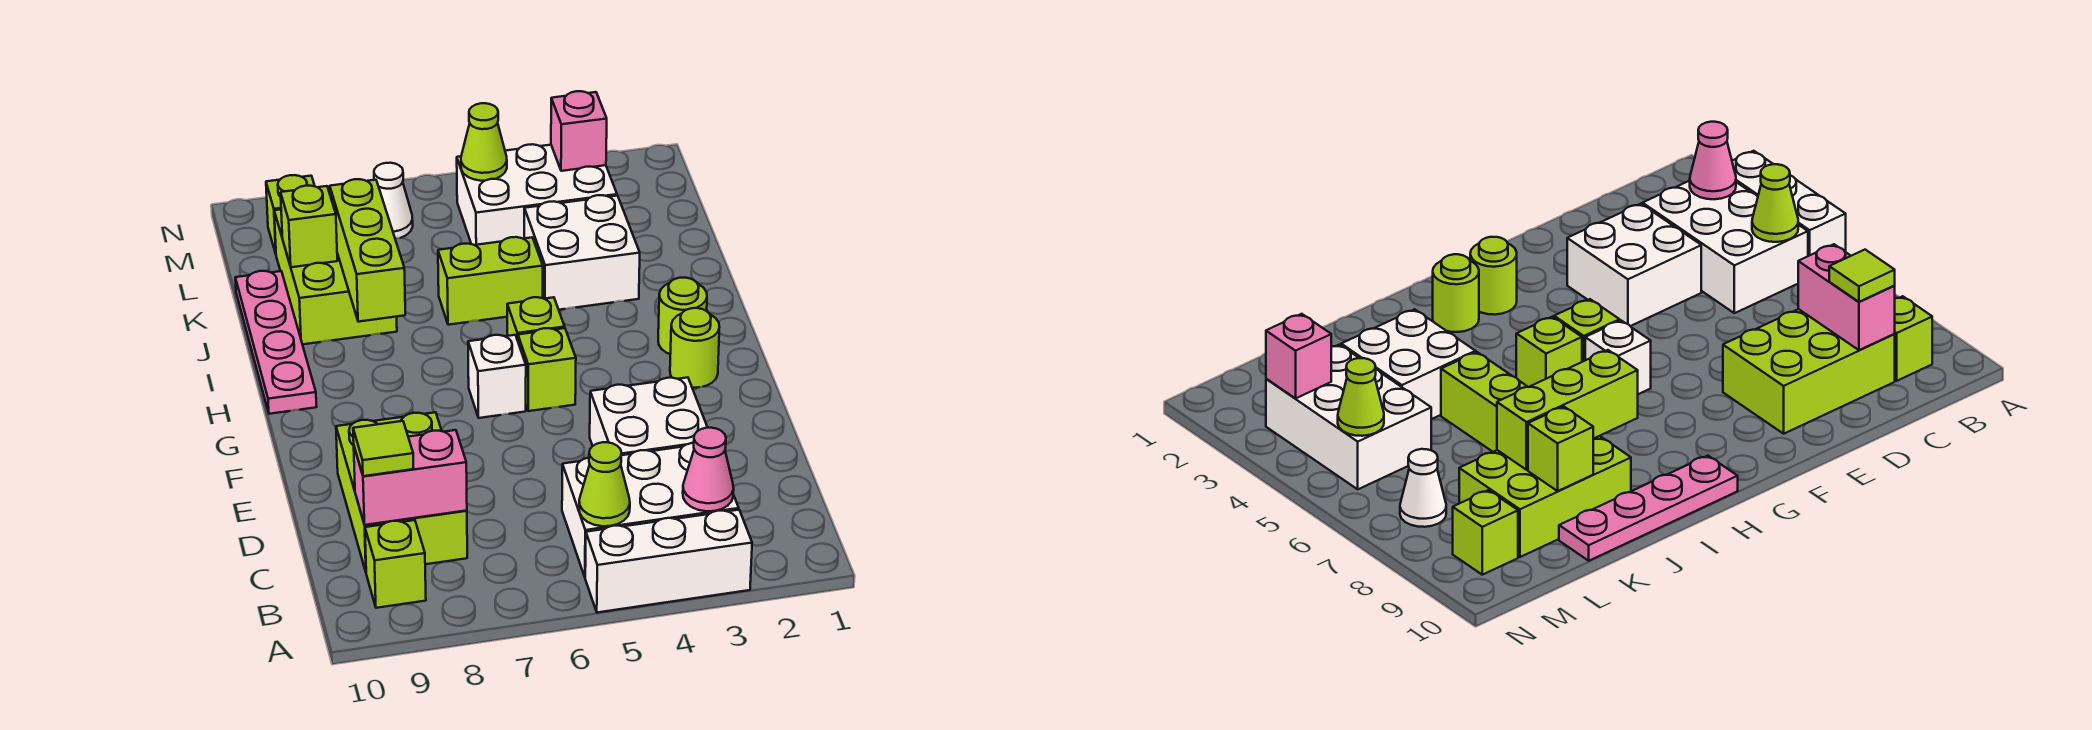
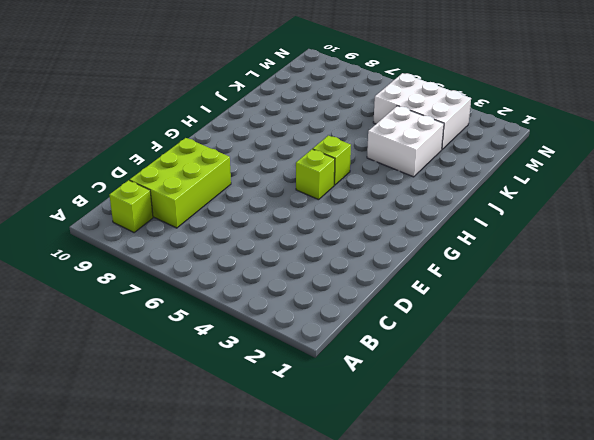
none -> white brick A3:A5 level 1
none -> white brick B3:C5 level 1
none -> white brick D3:E4 level 1

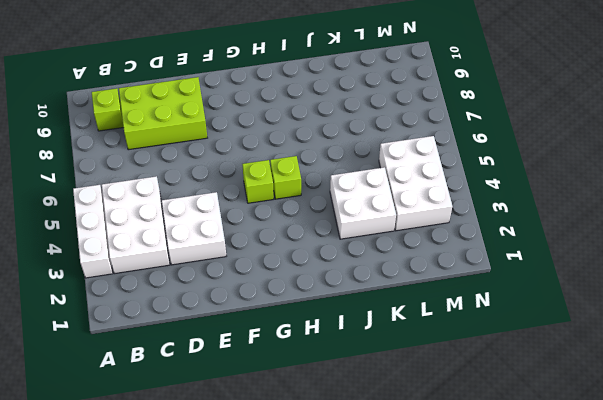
none -> lime round brick G2 level 1
none -> white brick G6 level 1
none -> lime round brick H2 level 1

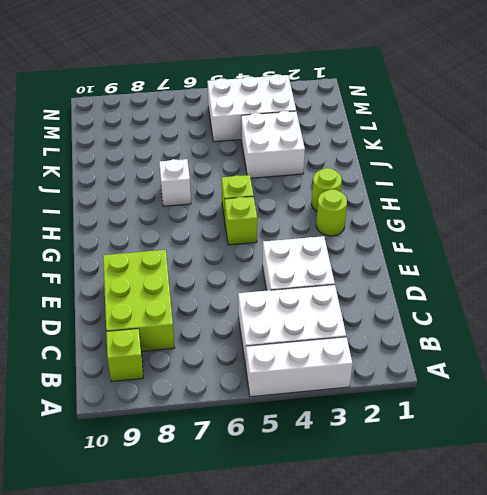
white brick I7 level 1 -> white brick G6 level 1
none -> pink plate H10:K10 level 1
none -> lime brick J5:J6 level 1
none -> lime brick J8:L9 level 1

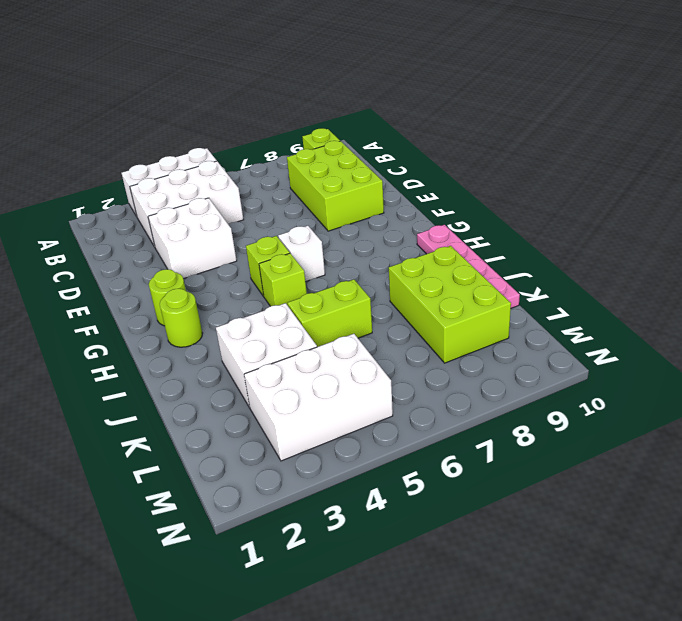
none -> white cone M7 level 1
none -> lime brick M9 level 1
none -> pink cone B3 level 2

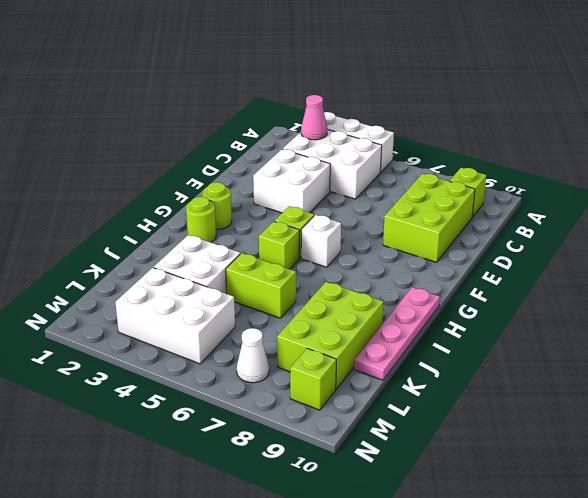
none -> lime cone B5 level 2
none -> pink brick C8:C9 level 2
none -> lime brick I8:K8 level 2

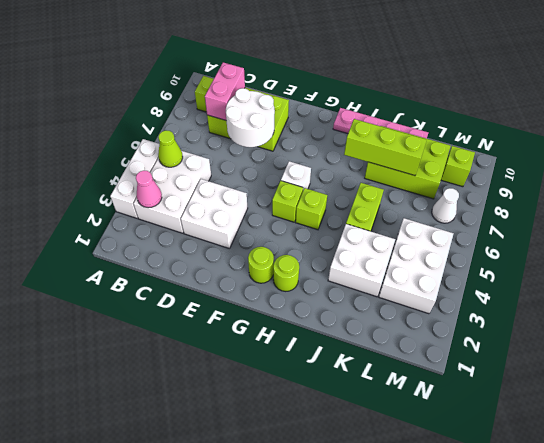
white round brick D7:E8 level 2 -> none
none -> lime brick K9 level 2
none -> pink brick M3 level 2
none -> lime cone M5 level 2

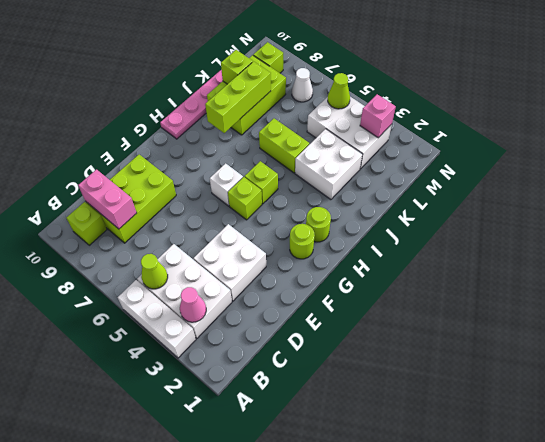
none -> lime tile C9 level 3

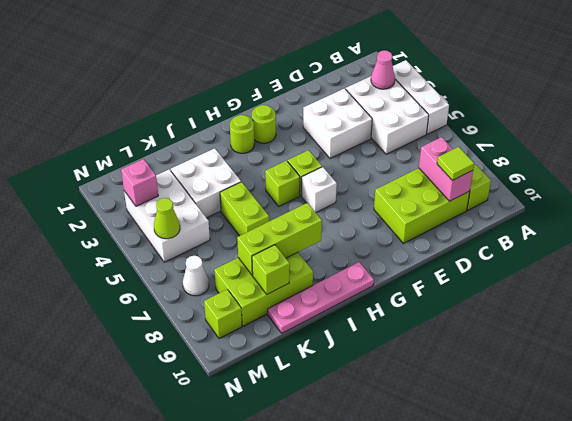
none -> lime cone B5 level 2

